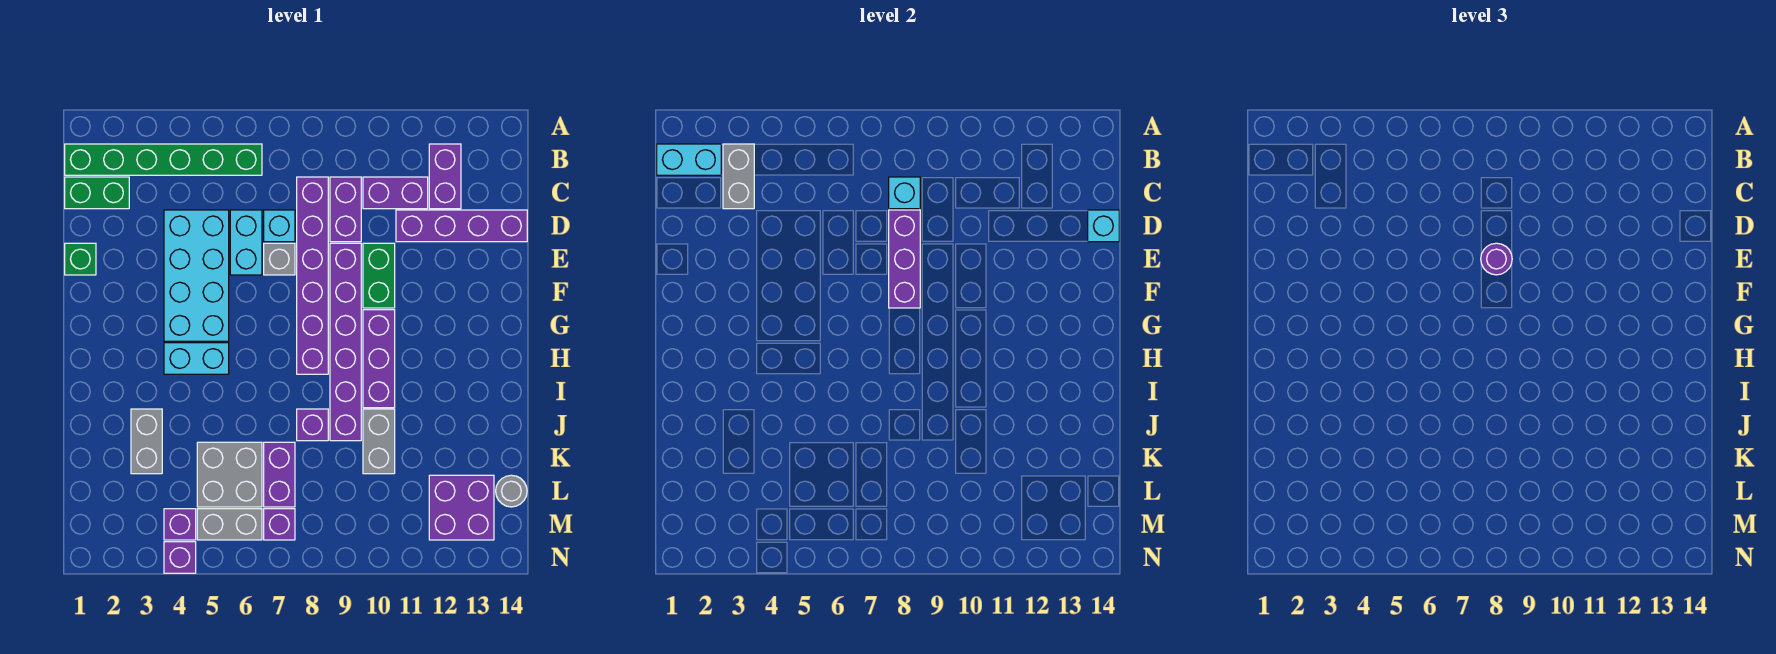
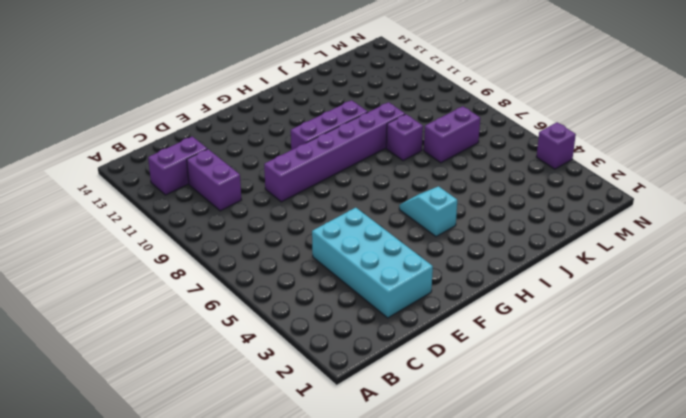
cyan brick D2:E5 level 1 -> cyan brick D4:G5 level 1
cyan slope H4:H5 level 1 top 4 -> cyan brick H4:H5 level 1
none -> green brick B1:B6 level 1
none -> green brick C1:C2 level 1
none -> purple brick C8:H8 level 1
none -> purple brick C9:D9 level 1

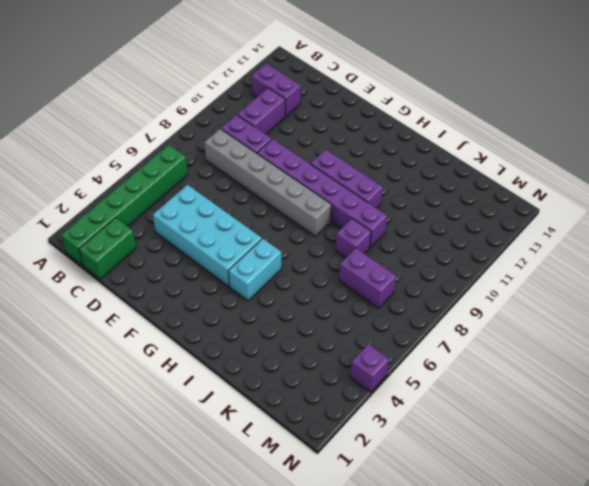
grey brick C8:H8 level 1 -> purple brick C8:H8 level 1
none -> cyan brick D6:E6 level 1
none -> cyan brick D7 level 1
none -> purple brick D11:D14 level 1
none -> green brick E1 level 1

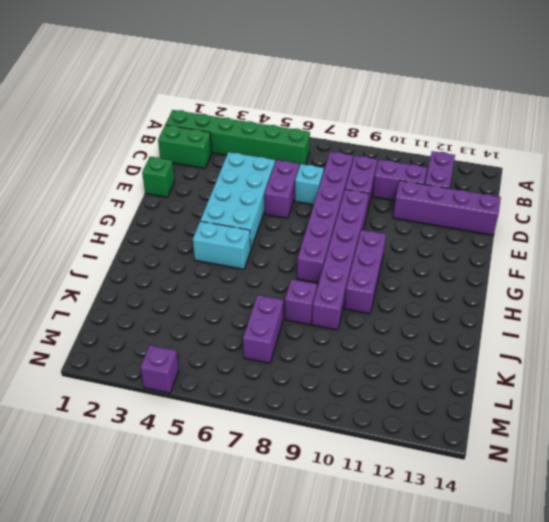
purple brick D6:E6 level 1 -> cyan brick D6:E6 level 1
none -> grey brick E7 level 1
none -> green brick E10:F10 level 1
none -> grey brick J3:K3 level 1
none -> grey brick J10:K10 level 1

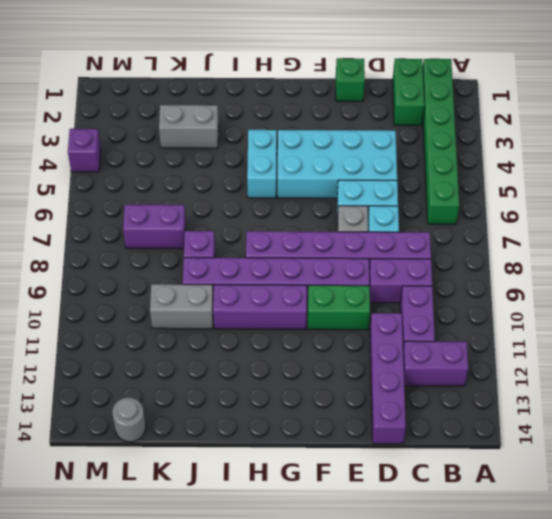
none -> grey brick K5:L6 level 1
none -> purple brick L12:M13 level 1
none -> purple brick M4 level 1
none -> grey brick M5:M6 level 1

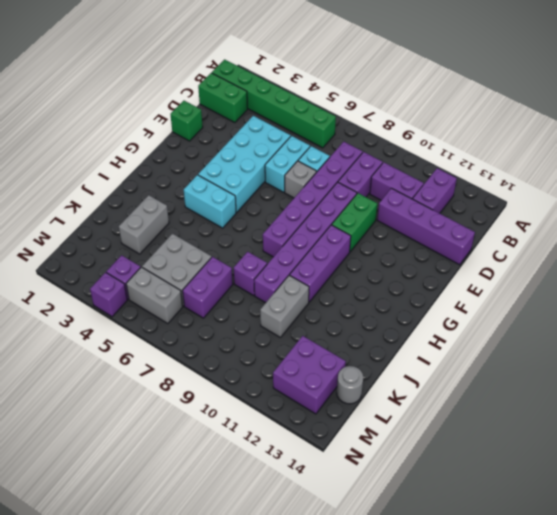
none -> purple brick M7 level 1
none -> cyan brick B1:B2 level 2
none -> grey brick B3:C3 level 2
none -> cyan brick C8 level 2

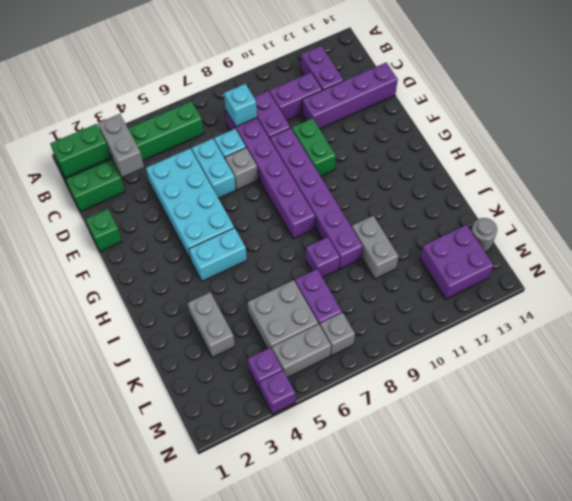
green brick B1:B2 level 2 -> cyan brick B1:B2 level 2
grey brick M7 level 1 -> purple brick M7 level 1
none -> purple brick G10:I10 level 1
none -> purple brick D8:F8 level 2
none -> cyan brick D14 level 2
none -> purple round brick E8 level 3

